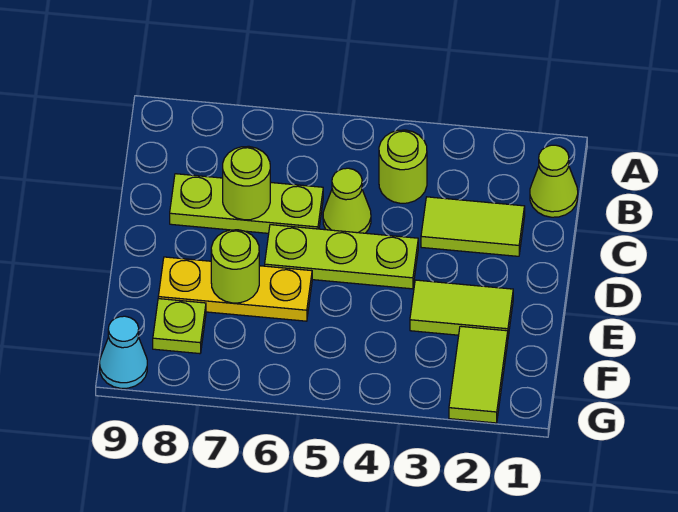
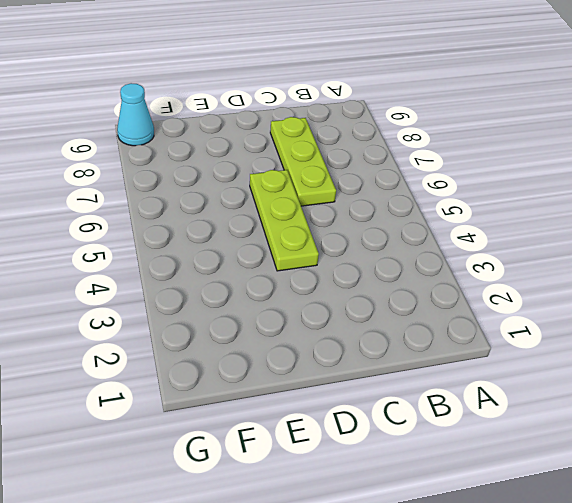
none -> lime cone B1 level 1
none -> lime round brick B4 level 1
none -> lime tile C2:C3 level 1

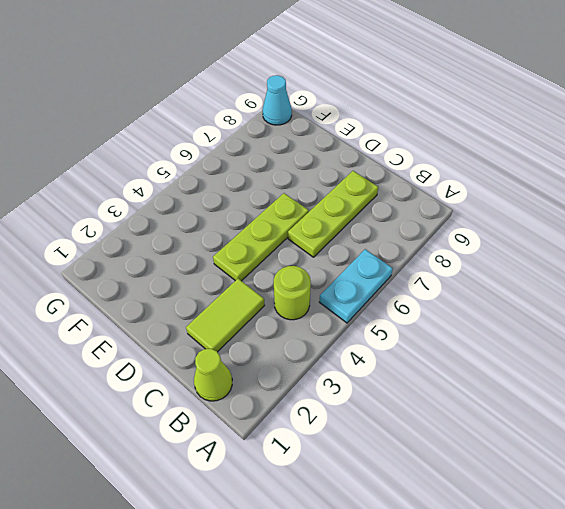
cyan plate A5:A6 level 1 -> none
none -> lime cone C5 level 1
none -> lime tile E2:E3 level 1
none -> yellow plate E6:E8 level 1

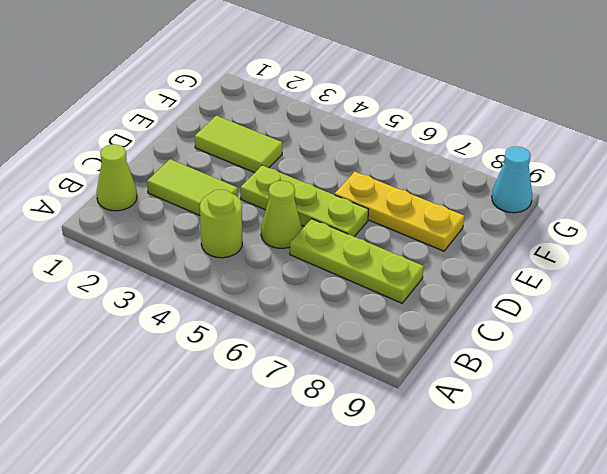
none -> lime tile F2:G2 level 1
none -> lime plate F8 level 1
none -> lime round brick C7 level 2

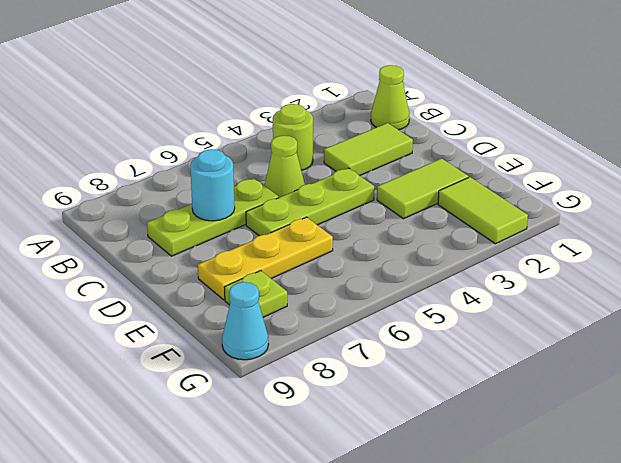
cyan round brick C7 level 2 -> lime round brick C7 level 2
none -> lime round brick E7 level 2

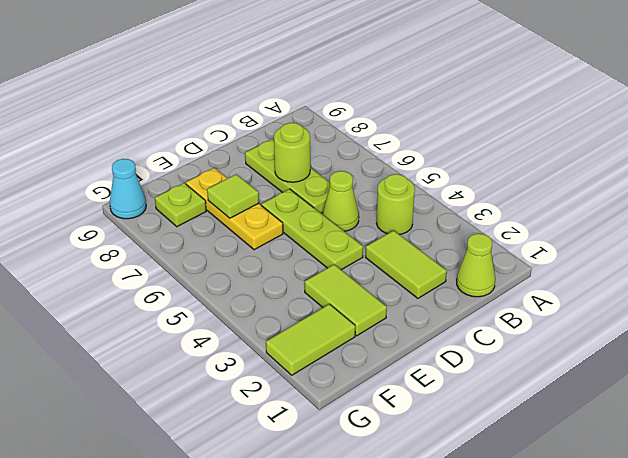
lime tile E7 level 2 -> lime round brick E7 level 2

